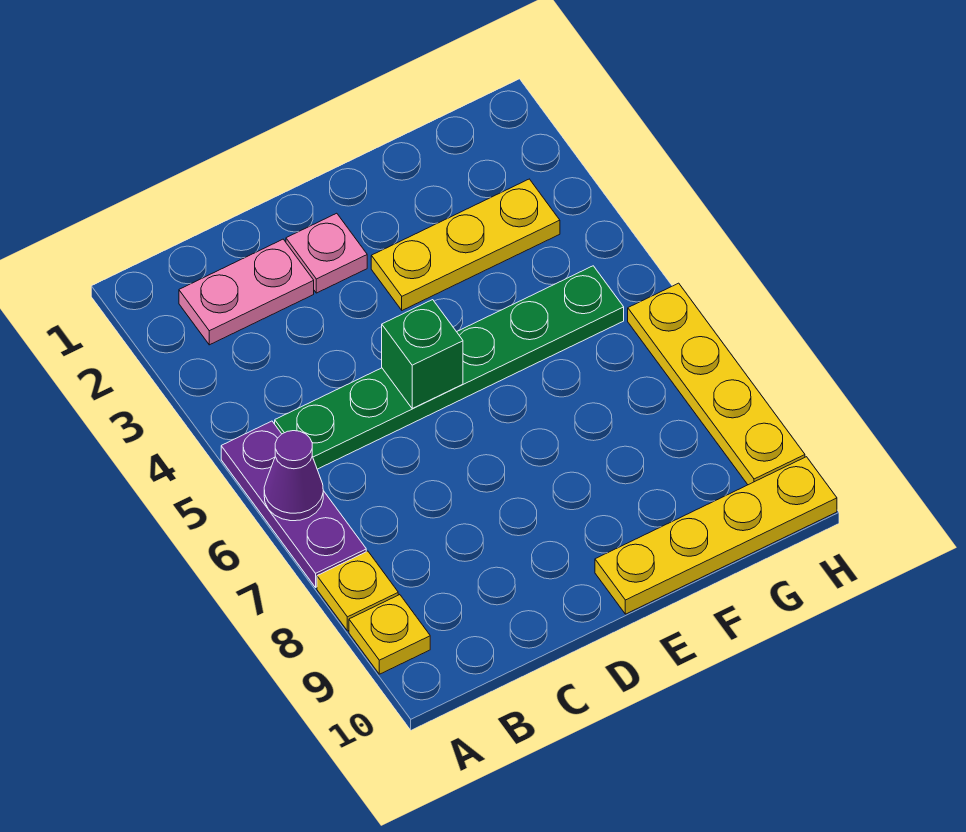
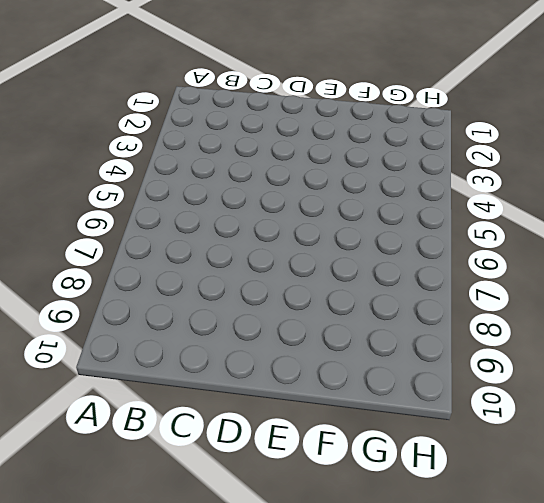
none -> purple plate A5:A7 level 1
none -> yellow plate A8 level 1

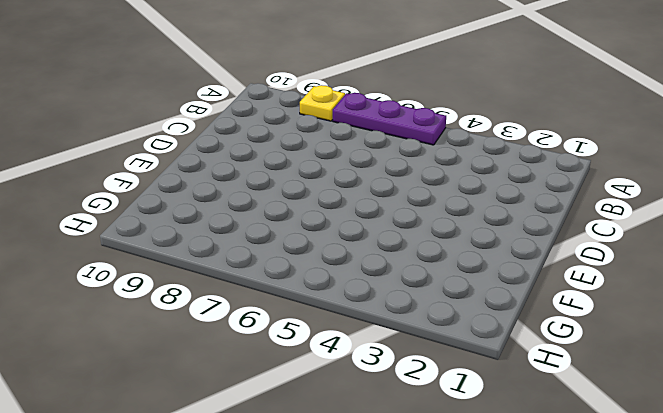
none -> yellow plate A9 level 1
none -> pink plate B2:C2 level 1

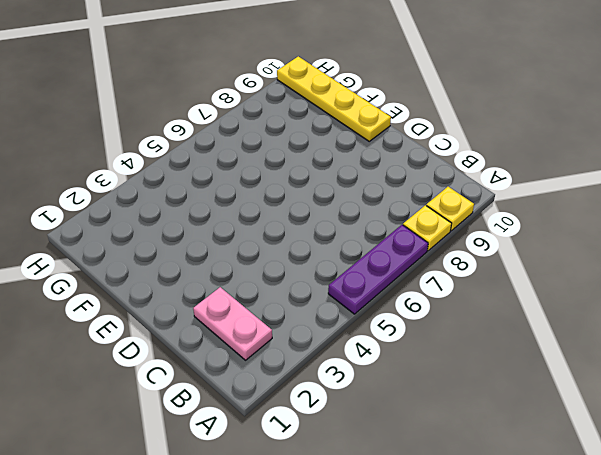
none -> green plate B5:G5 level 1
none -> pink plate D2 level 1

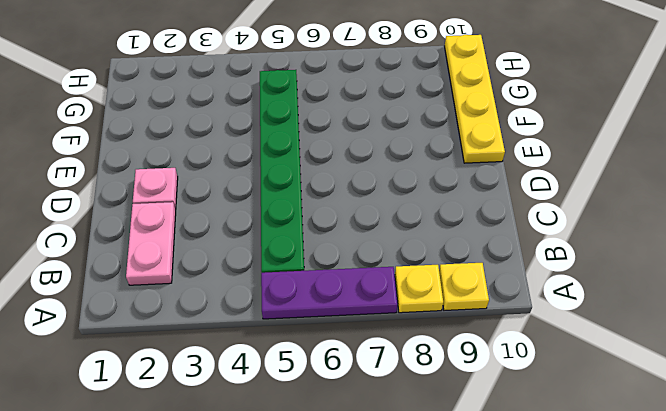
none -> yellow plate E3:G3 level 1
none -> yellow plate H6:H9 level 1

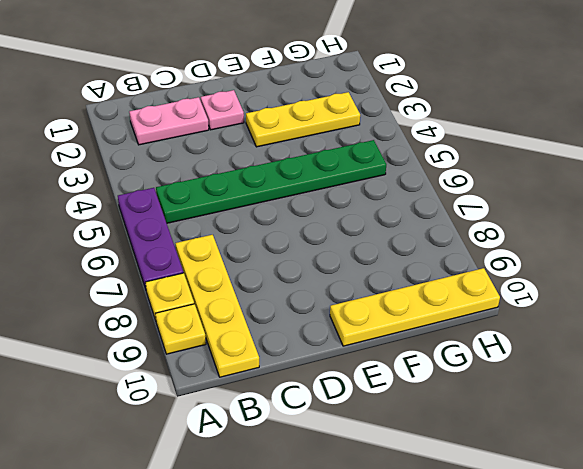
yellow plate B7:B10 level 1 -> yellow plate H6:H9 level 1
none -> purple cone A6 level 2
none -> green brick D5 level 2

